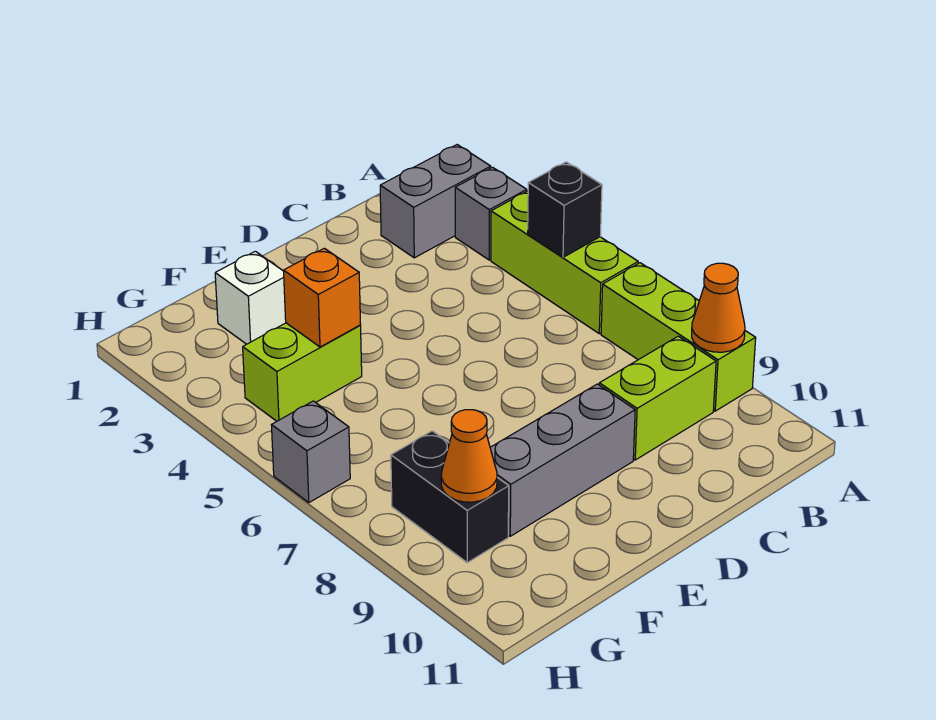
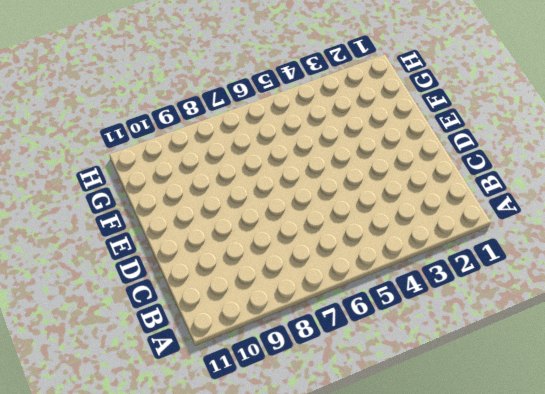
none -> grey brick A2:B2 level 1
none -> grey brick A3 level 1
none -> lime brick A4:A6 level 1

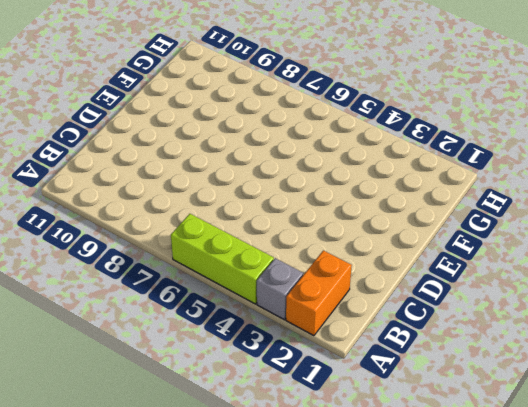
orange brick A2:B2 level 1 -> grey brick A2:B2 level 1
none -> lime brick A7:A9 level 1
none -> lime brick B9:C9 level 1
none -> grey brick D9:F9 level 1

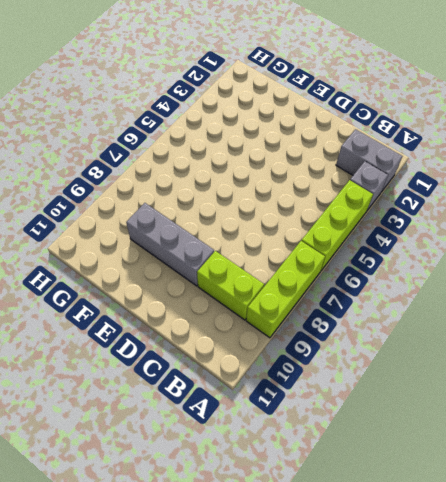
none -> white brick F2 level 1
none -> lime brick F4:G4 level 1
none -> black brick G8:G9 level 1

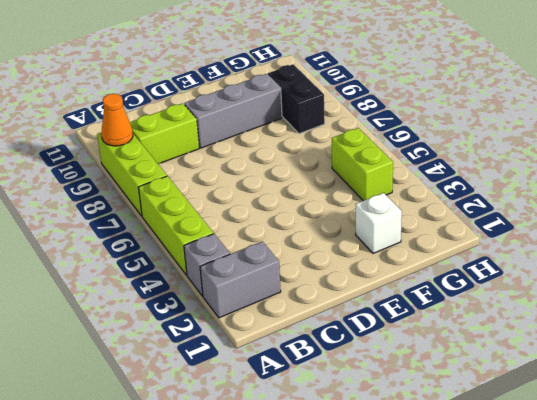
lime brick G4:G5 level 1 -> lime brick F4:G4 level 1
none -> grey brick H6 level 1
none -> black brick A5 level 2
none -> orange brick F4 level 2

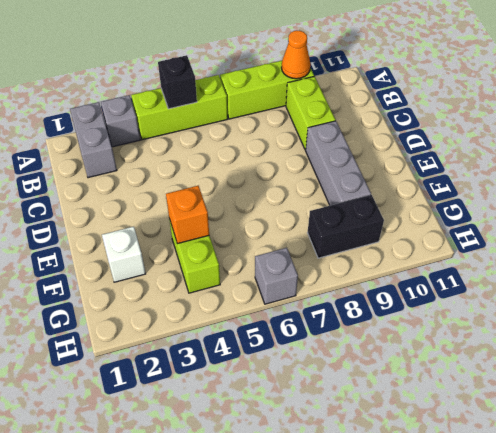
none -> orange cone G9 level 2

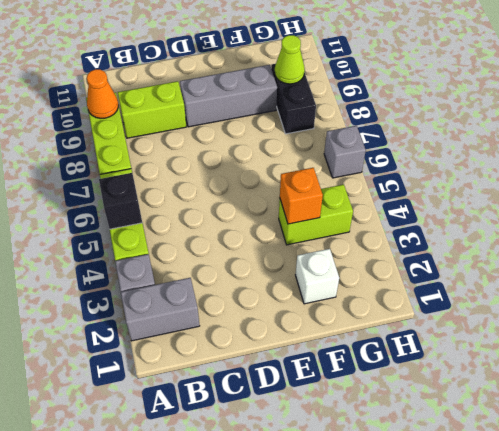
lime cone G9 level 2 -> orange cone G9 level 2

